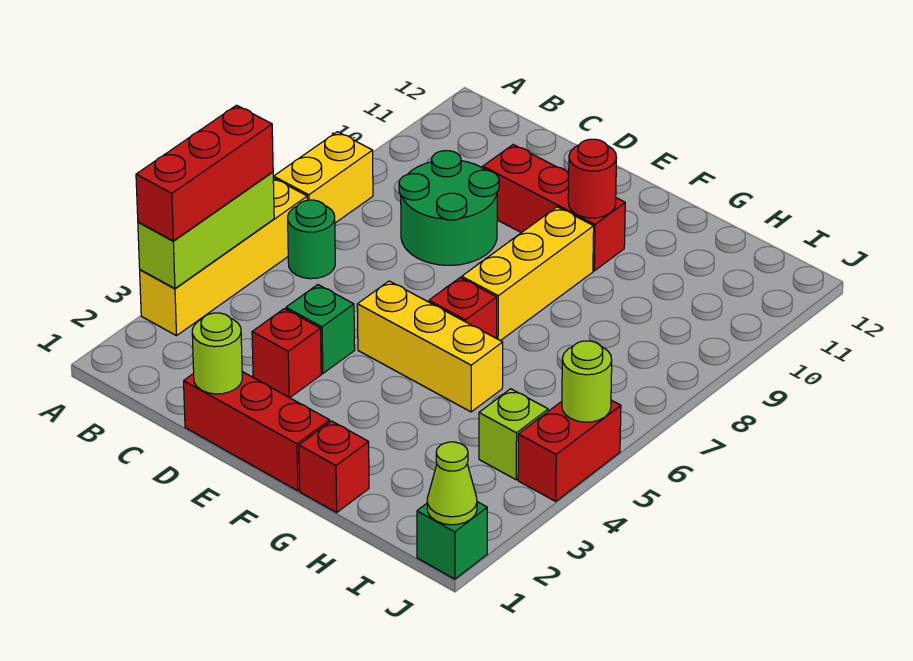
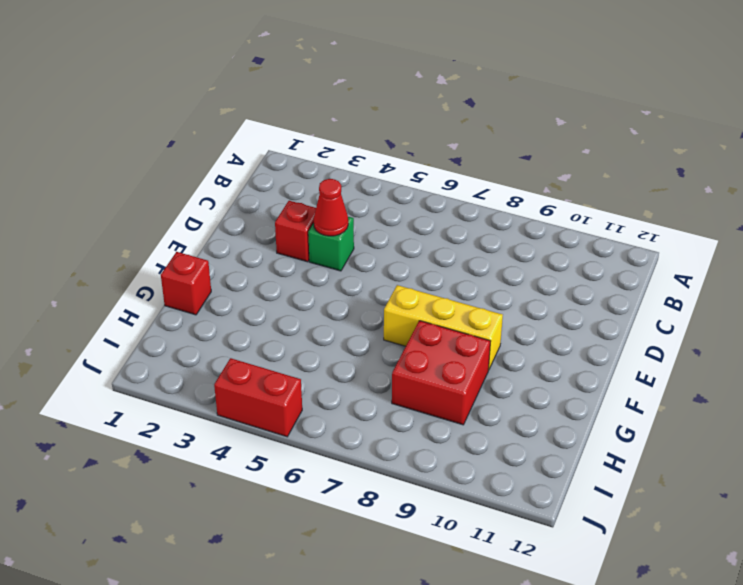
red cone D4 level 2 -> none
red brick G8:H9 level 1 -> none
none -> yellow brick A3:A6 level 1
none -> yellow brick A7:A8 level 1
none -> green round brick B6 level 1

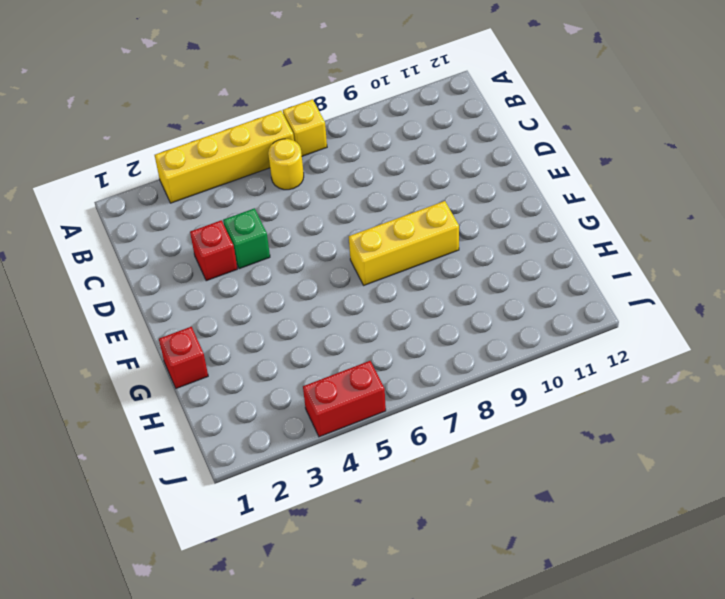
yellow brick A7 level 1 -> yellow brick A7:A8 level 1
yellow round brick B6 level 1 -> green round brick B6 level 1
none -> green round brick C8:D9 level 1
none -> red brick D1:F1 level 1
none -> red brick D10:F10 level 1

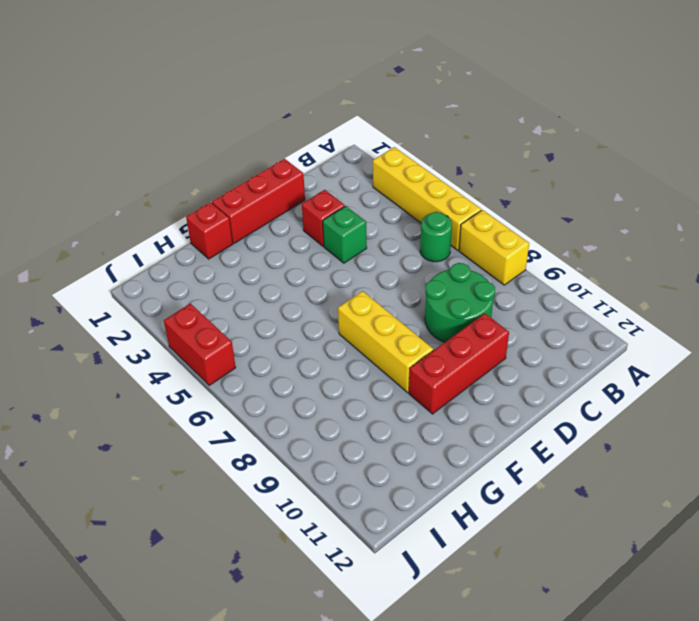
none -> yellow brick E5:G5 level 1
none -> red brick F6 level 1
none -> lime brick I4 level 1

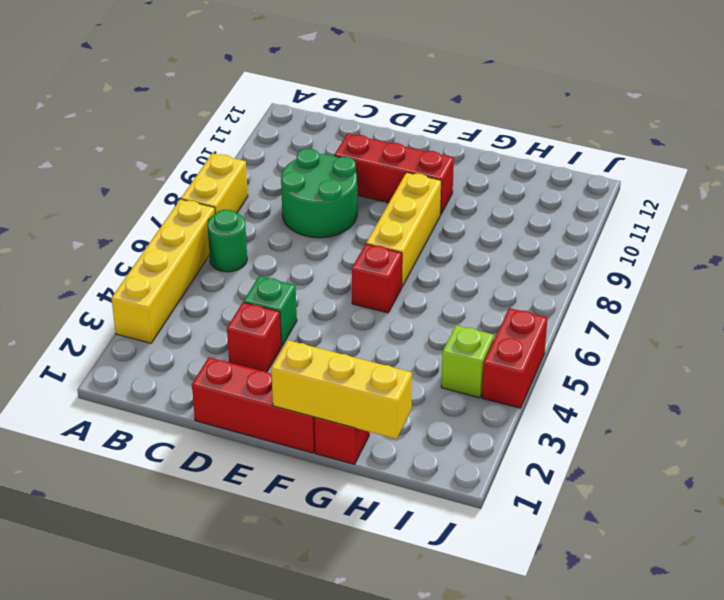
yellow brick F1:H1 level 2 -> yellow brick E5:G5 level 1
none -> green brick J1 level 1
none -> lime brick A3:A5 level 2
none -> lime round brick D1 level 2

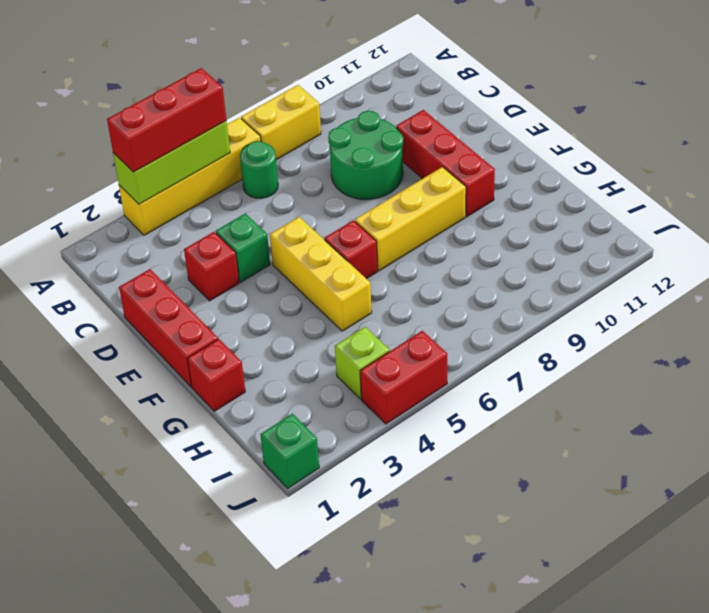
none -> lime round brick D1 level 2
none -> red round brick F10 level 2
none -> lime cone J1 level 2

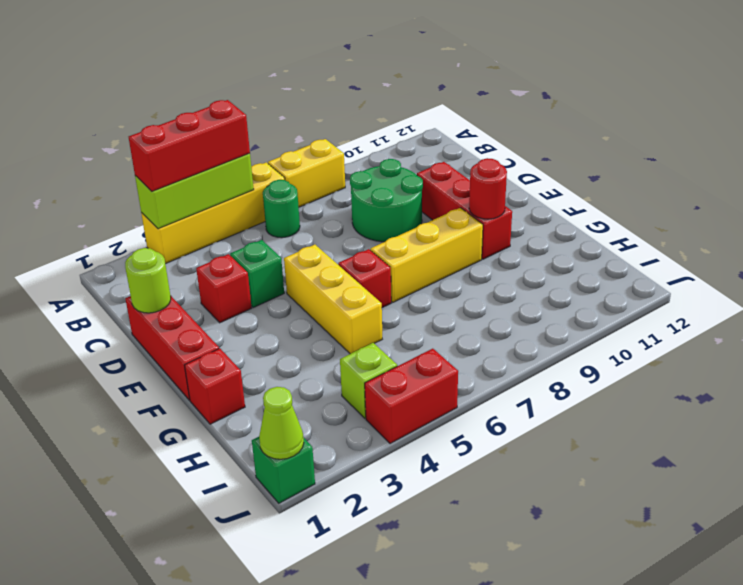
none -> lime round brick J5 level 2

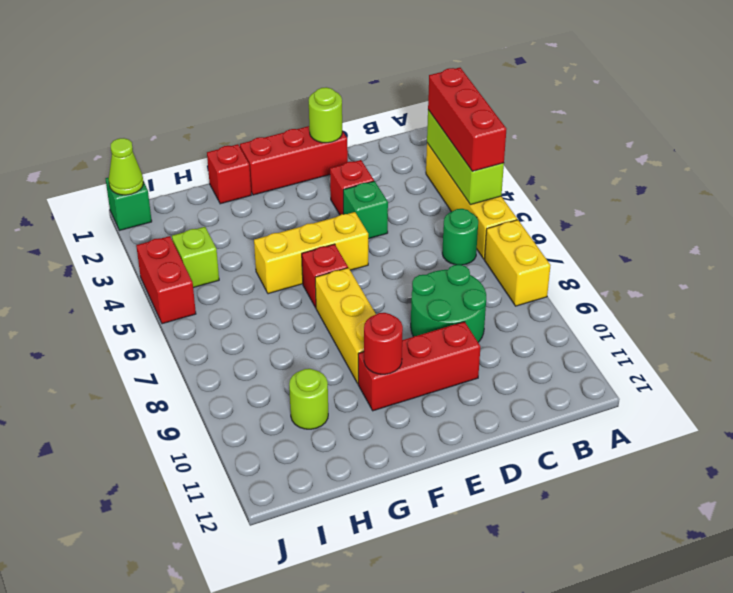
lime round brick H10 level 1 -> lime round brick J5 level 2

